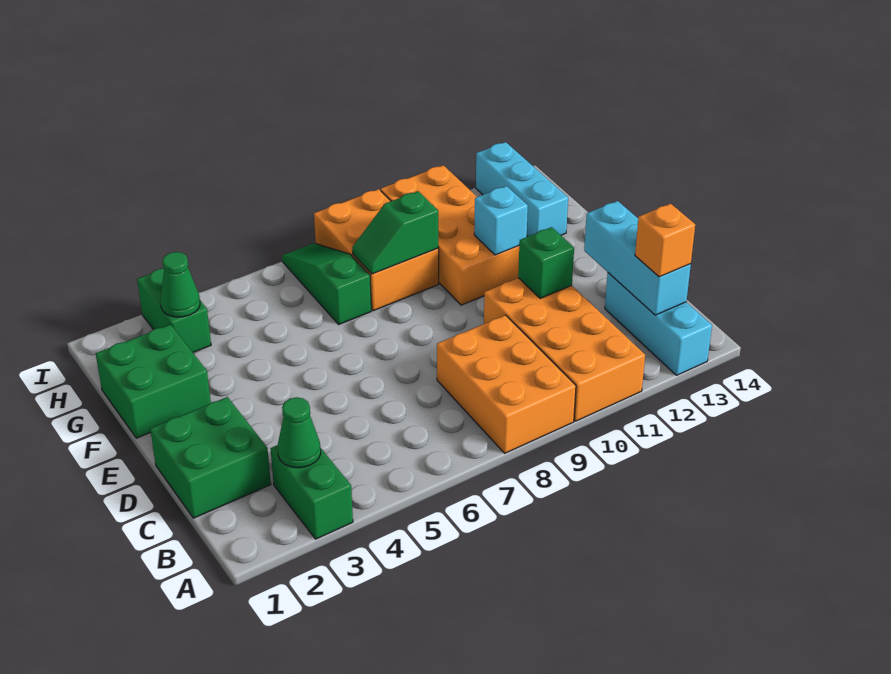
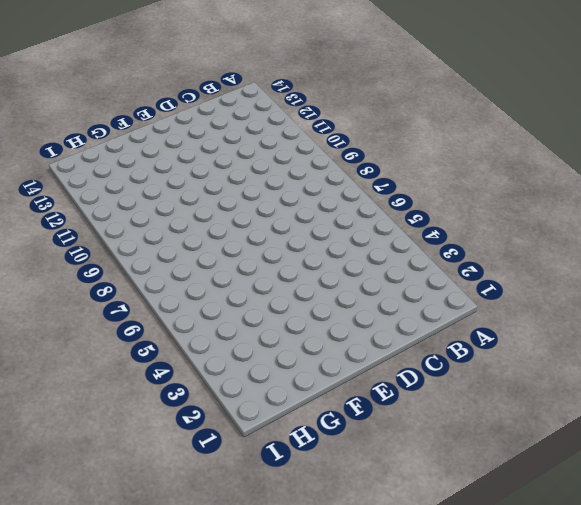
none -> green brick A3:B3 level 1
none -> orange brick A8:C9 level 1
none -> orange brick A10:D11 level 1

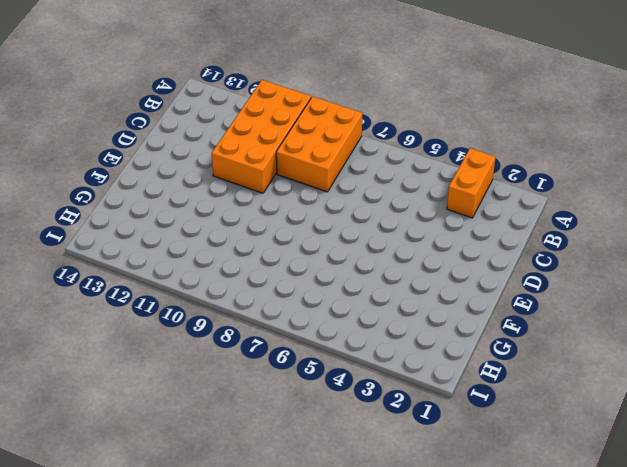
orange brick A3:B3 level 1 -> green brick A3:B3 level 1
none -> cyan brick A13:C13 level 1
none -> green brick C1:D2 level 1
none -> green brick F1:G2 level 1

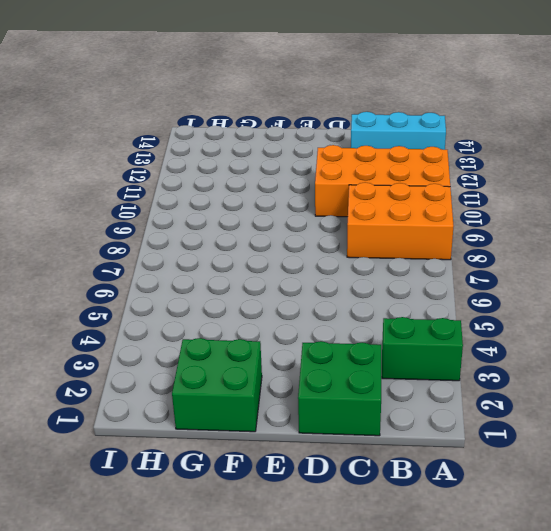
none -> orange brick F10:I11 level 1
none -> green slope G7:I7 level 1 top G
none -> orange brick G8:I9 level 1

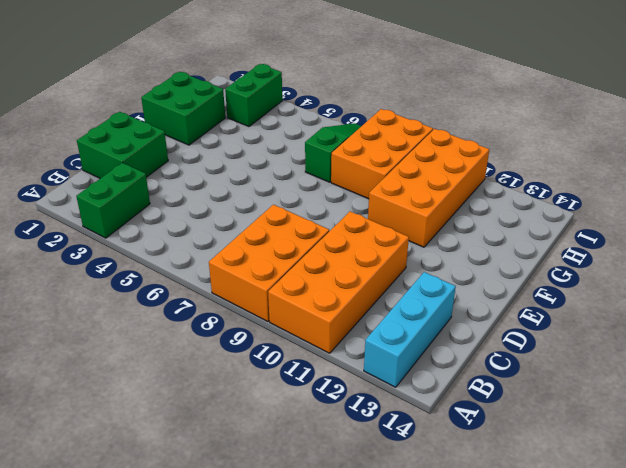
none -> cyan brick G13:I13 level 1
none -> green cone B3 level 2
none -> cyan brick B13:D13 level 2

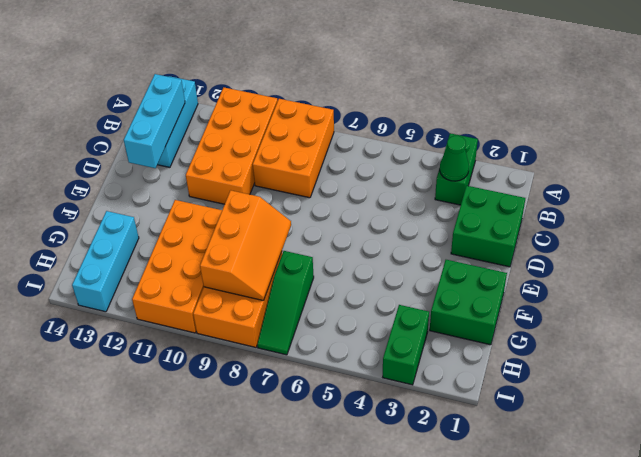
orange slope F8:H9 level 2 top 9 -> green slope G8:G9 level 2 top 9
none -> green brick D11 level 2
none -> cyan brick F11 level 2
none -> green cone H3 level 2

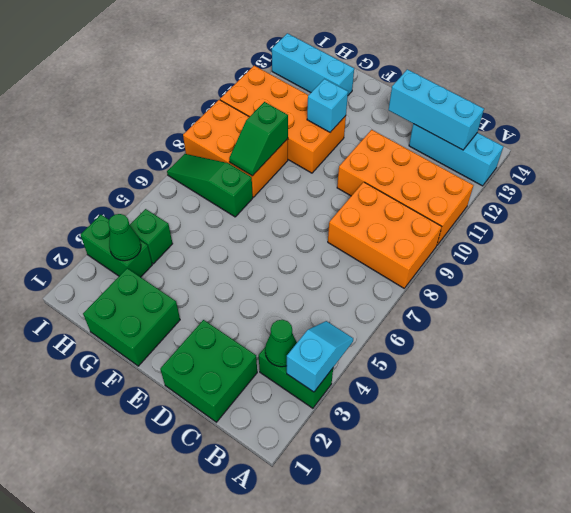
cyan slope A3:A4 level 2 top 3 -> none
green brick H4 level 1 -> green brick D11 level 2
none -> orange brick B13 level 3

